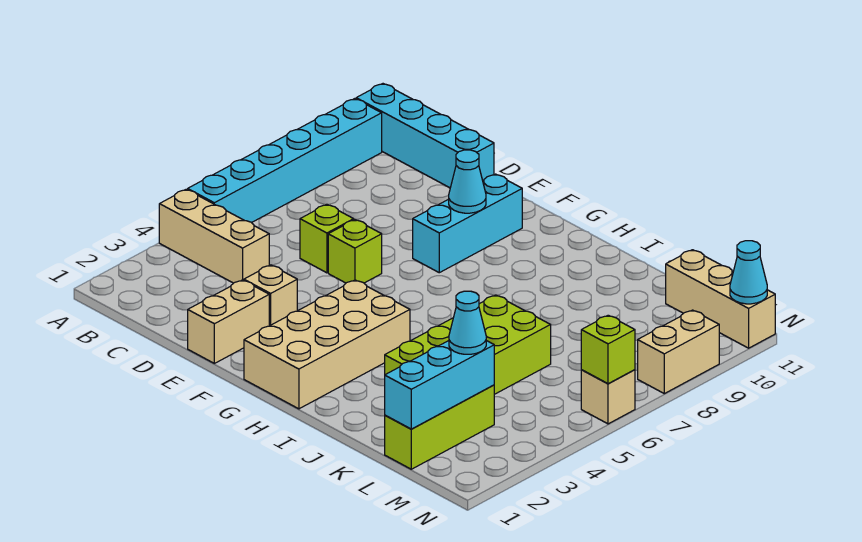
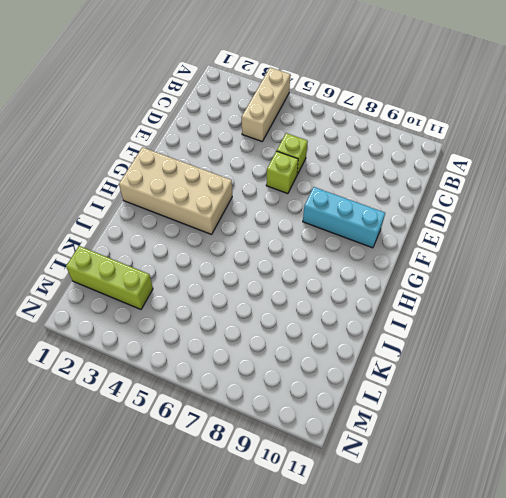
none -> cyan brick A5:A10 level 1
none -> cyan brick A11:D11 level 1
none -> tan brick E1:E2 level 1

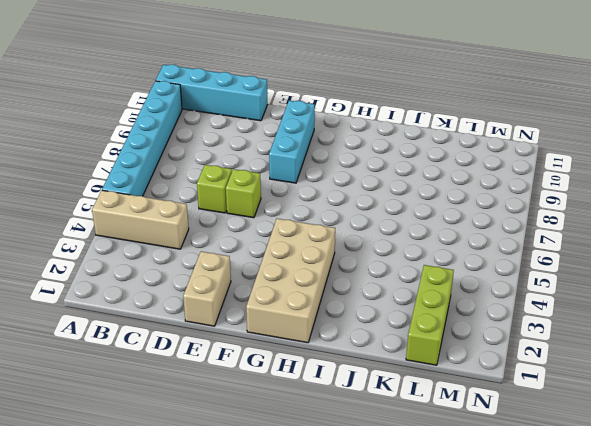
none -> tan brick E3 level 1
none -> lime brick J3:K6 level 1
none -> tan brick L11:N11 level 1

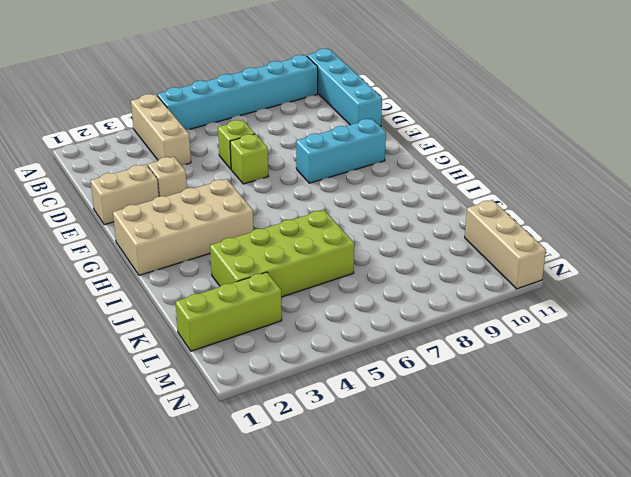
none -> tan brick N6 level 1
none -> tan brick N8:N9 level 1
none -> cyan cone F9 level 2

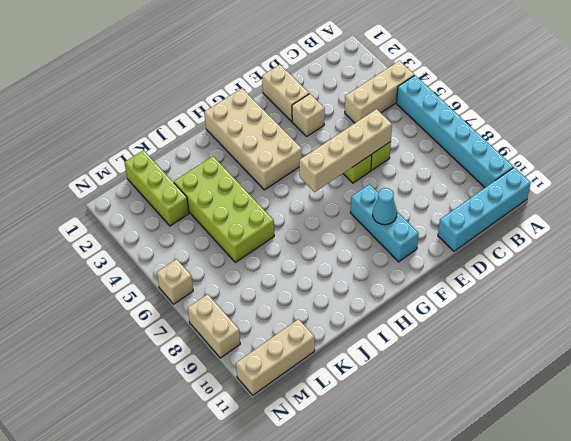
tan brick D6:G6 level 2 -> none
none -> cyan brick L1:L3 level 2
none -> lime brick N6 level 2
none -> cyan cone N11 level 2

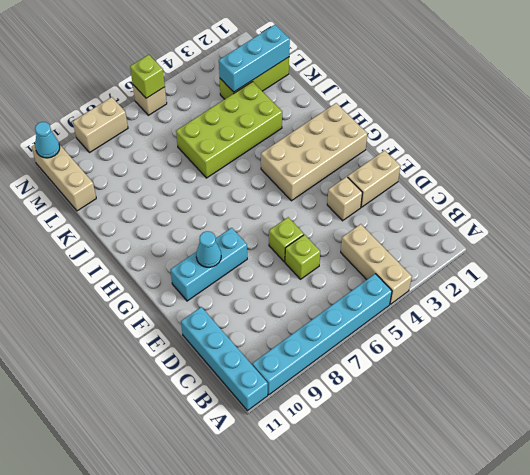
none -> cyan cone L3 level 3

